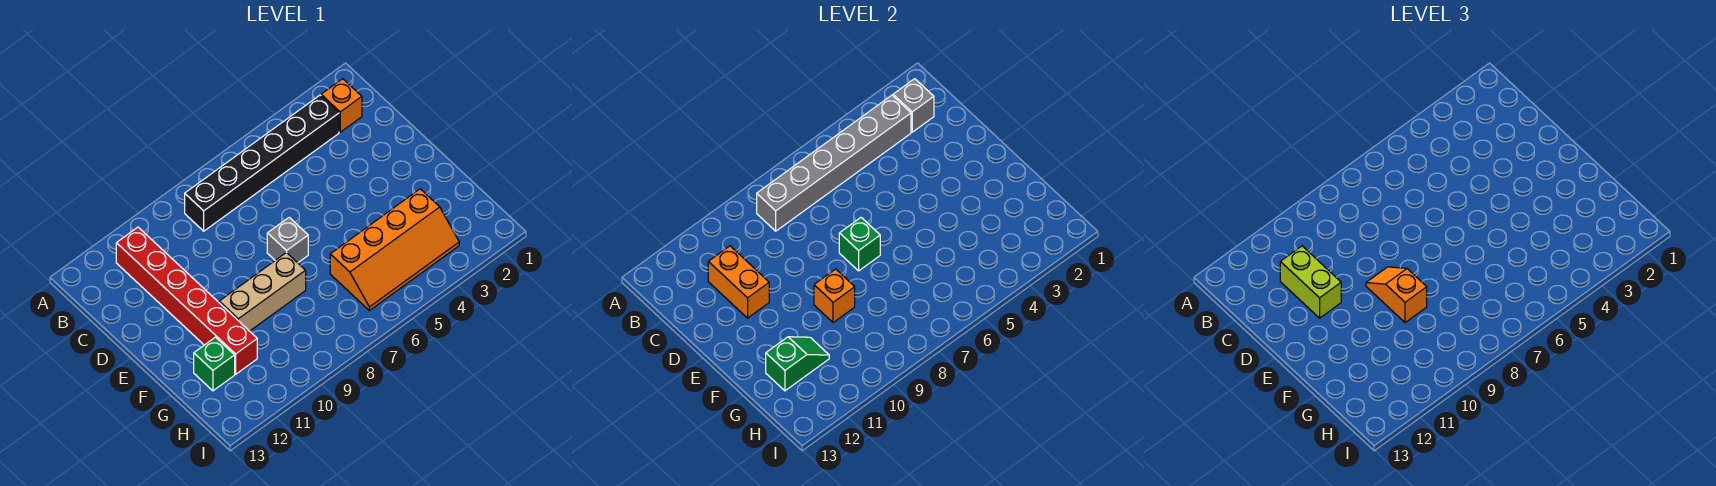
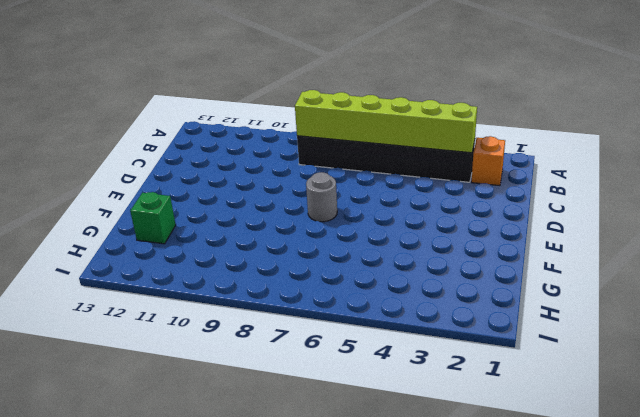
lime brick B3:B8 level 2 -> grey brick B3:B8 level 2
grey round brick E7 level 1 -> grey brick E7 level 1
none -> red brick B11:G11 level 1
none -> tan brick F8:F10 level 1
none -> orange slope G3:H6 level 1 top G

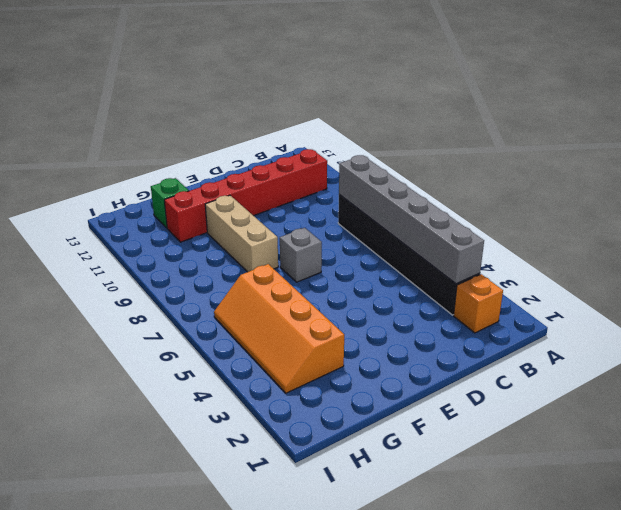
none -> grey brick B2 level 2
none -> orange brick C11:D11 level 2
none -> green brick E7 level 2

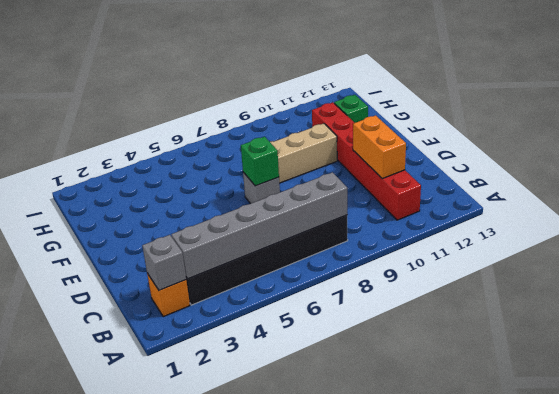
none -> orange slope G3:H6 level 1 top G
none -> orange brick F9 level 2
none -> green slope G11:G12 level 2 top 12

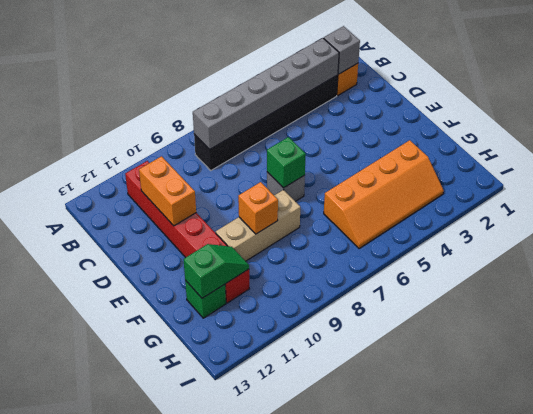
none -> lime brick C11:D11 level 3
none -> orange slope E9:F9 level 3 top F

